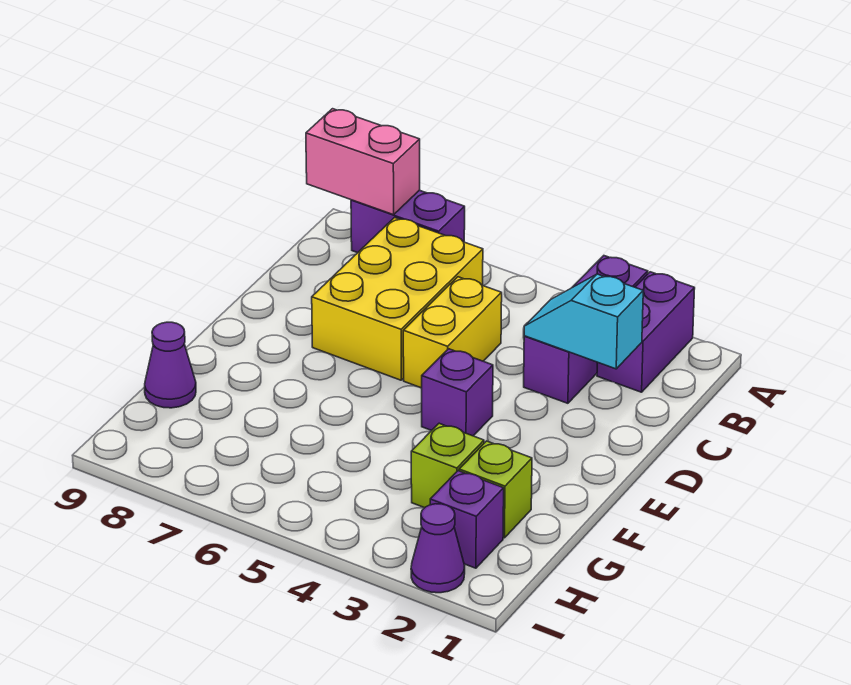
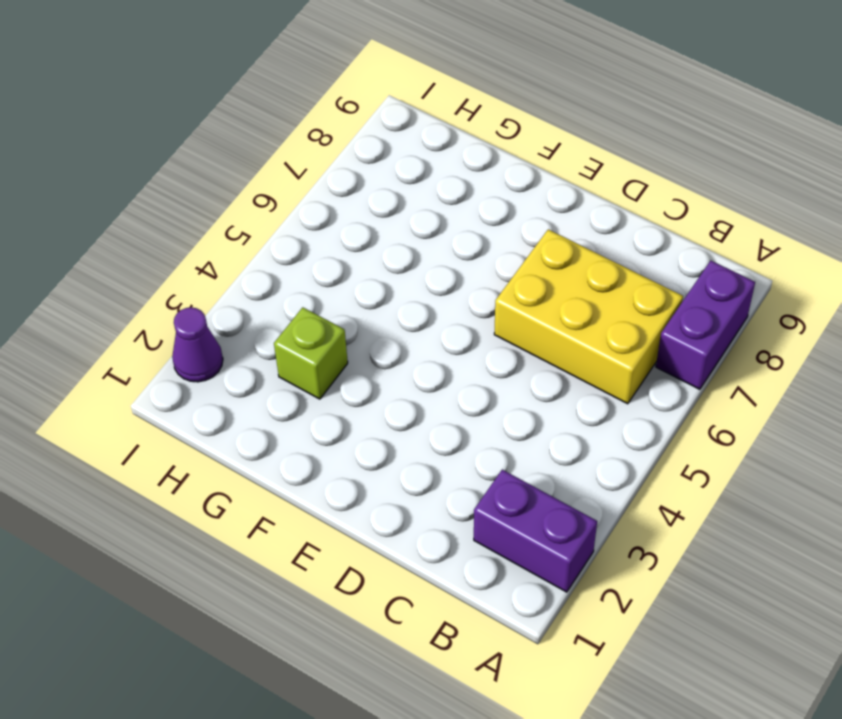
none -> purple brick A3:C3 level 1
none -> yellow brick C5:D5 level 1
none -> purple brick E4 level 1

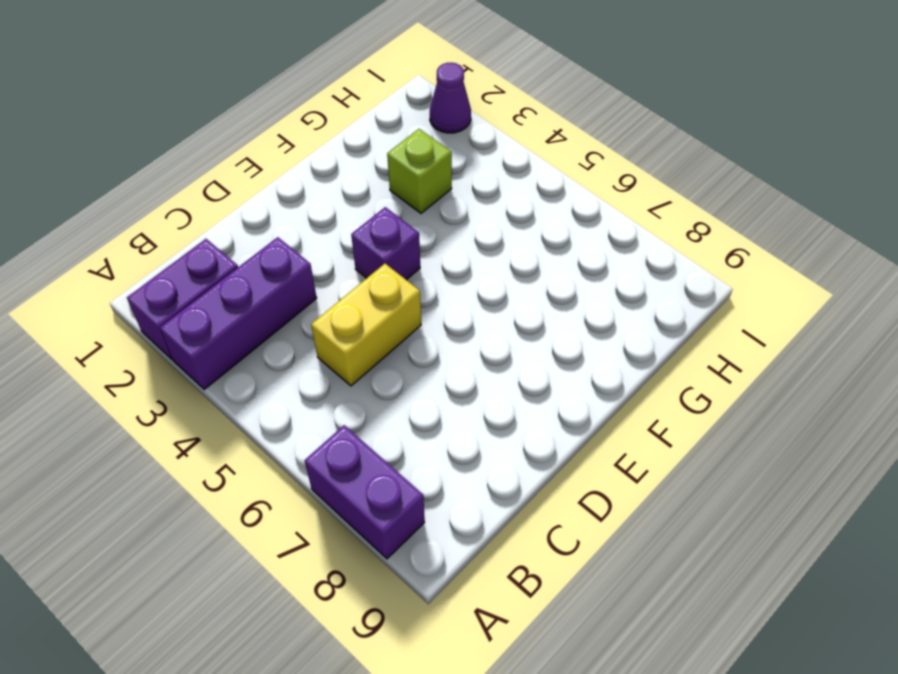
none -> yellow brick B6:D7 level 1
none -> lime brick G2 level 1
none -> purple cone G9 level 1

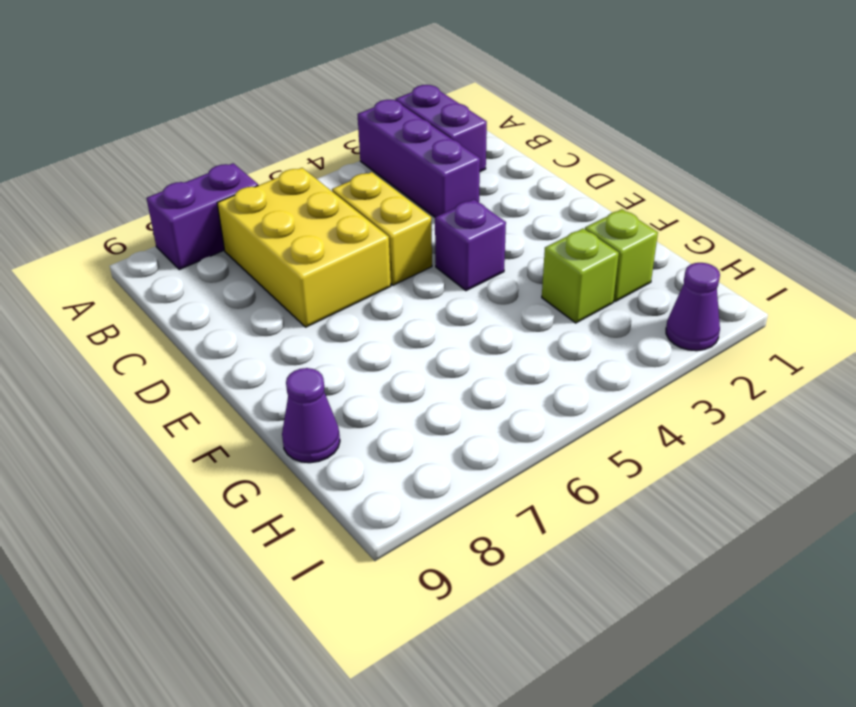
none -> purple brick H2 level 1
none -> pink brick A8:A9 level 2
none -> cyan slope C2:C3 level 2 top 2

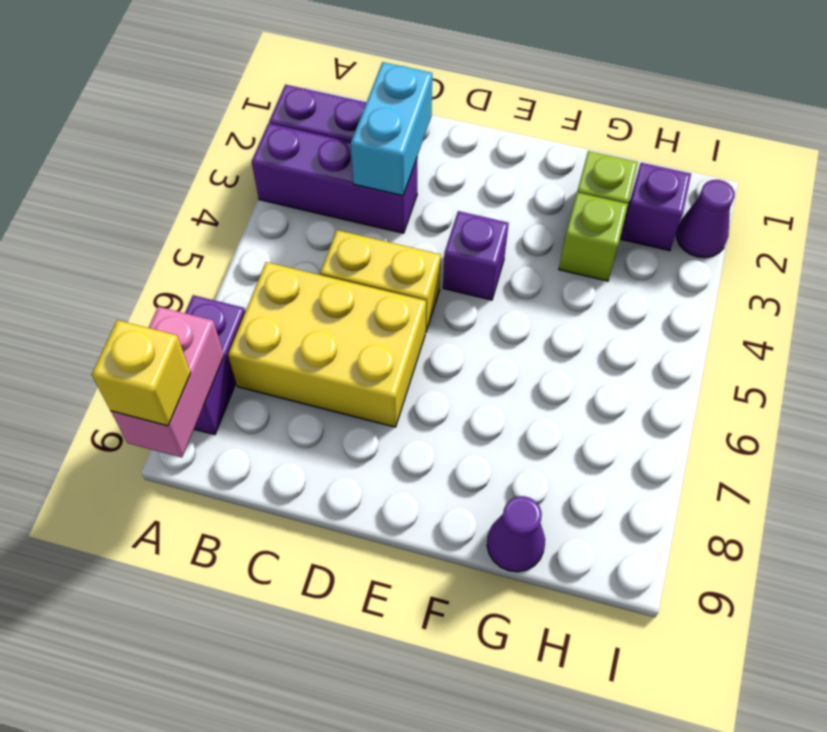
yellow brick A9 level 3 -> none
cyan brick C2:C3 level 2 -> cyan slope C2:C3 level 2 top 2

